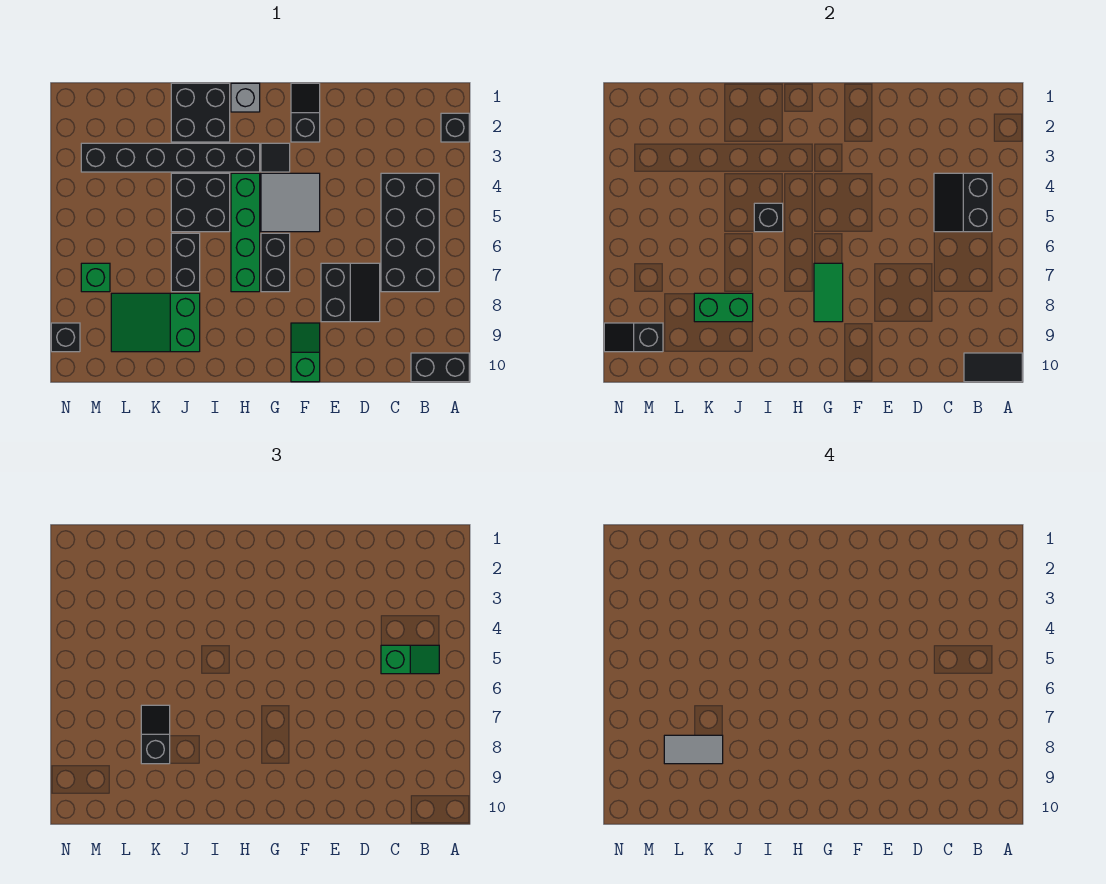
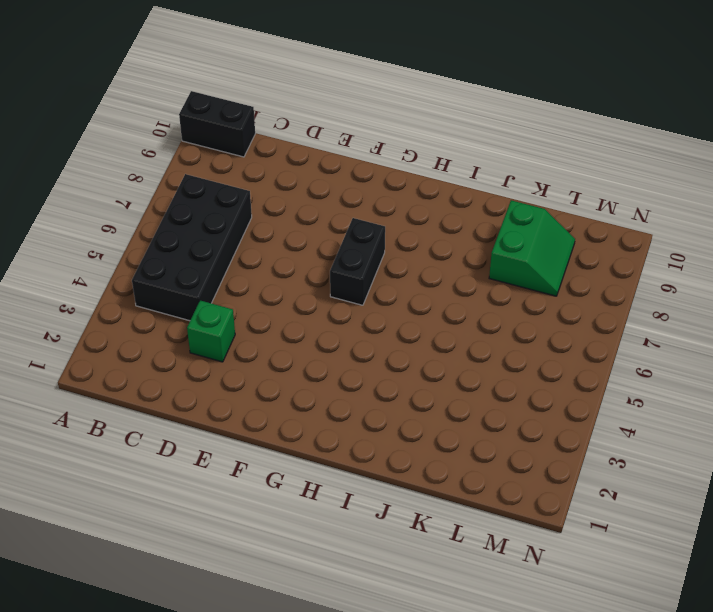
green brick D3 level 1 -> green brick M7 level 1
green slope K8:L9 level 1 top K -> green slope J8:L9 level 1 top J
none -> black brick A2 level 1
none -> black slope D7:E8 level 1 top E
none -> black slope F1:F2 level 1 top 2

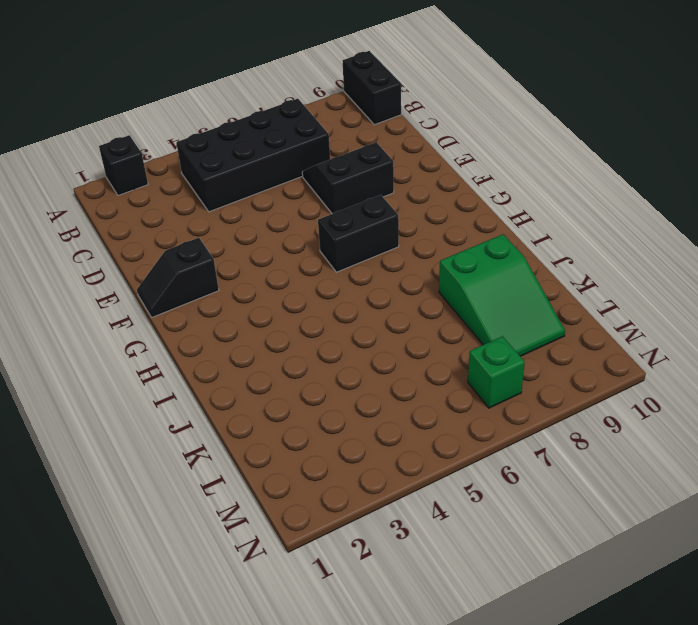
none -> grey tile F4:G5 level 1
none -> green slope F9:F10 level 1 top 10
none -> black tile G3 level 1

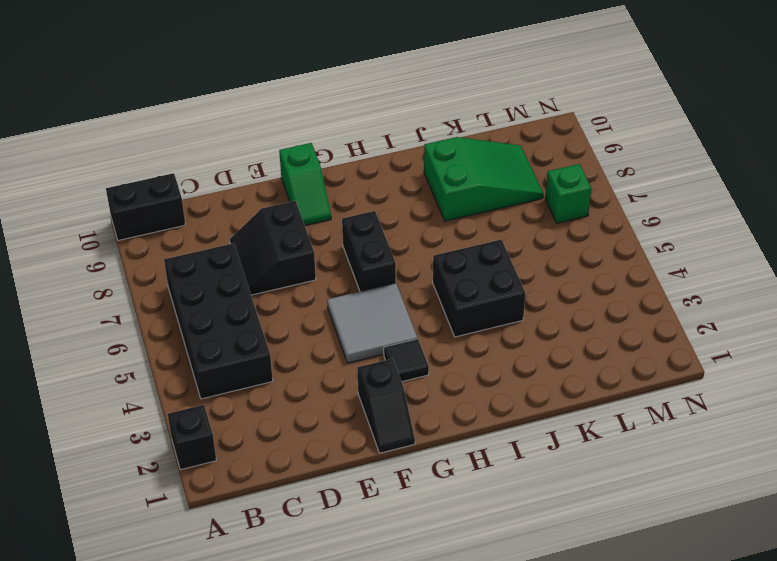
none -> grey brick H1 level 1
none -> black brick H3:M3 level 1
none -> green brick H4:H7 level 1

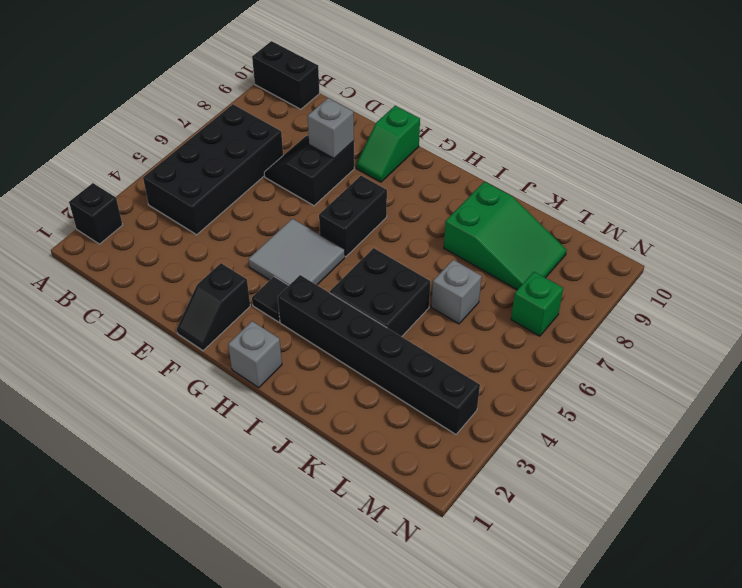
grey brick E8 level 2 -> none
grey brick K6 level 1 -> none
none -> green brick H4:H7 level 1
none -> black brick I1:J2 level 1
none -> black brick J6:J7 level 1

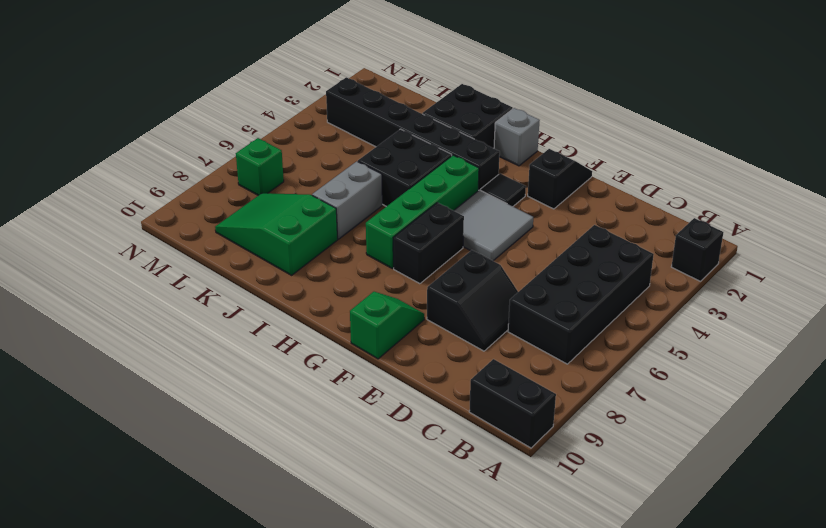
grey brick J6:J7 level 1 -> black brick J6:J7 level 1
none -> black brick N9 level 1
none -> black tile A10:B10 level 2
none -> black slope B4:C5 level 2 top B

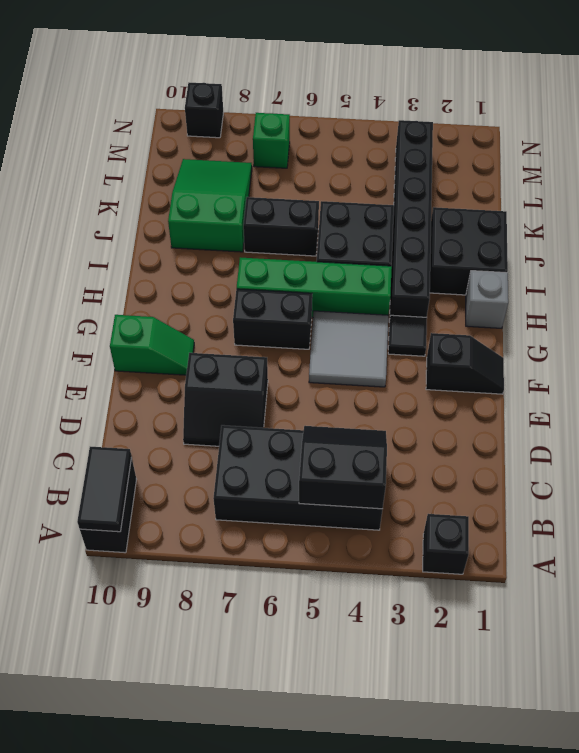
none -> green tile G7:G8 level 2
none -> black brick I5 level 2
none -> green brick J8:K8 level 2

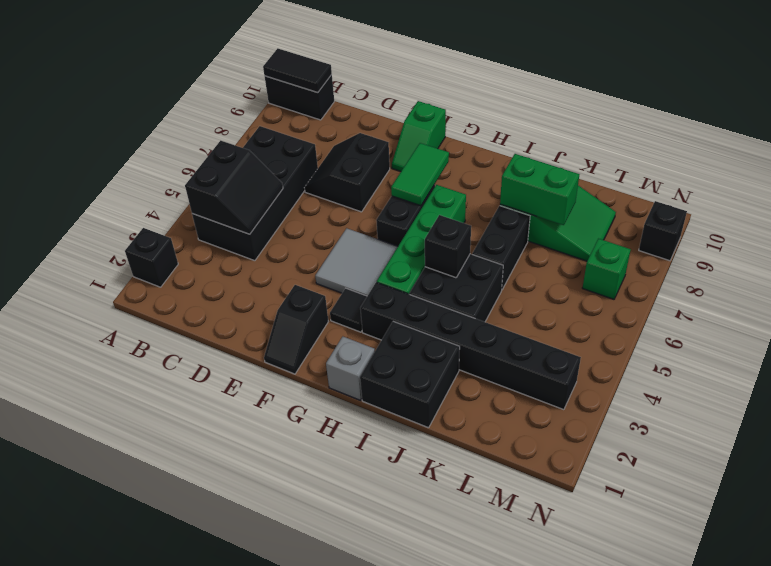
none -> black slope M9:N9 level 2 top M
none -> green slope B5:C5 level 3 top C
none -> black slope K7:K8 level 3 top 8

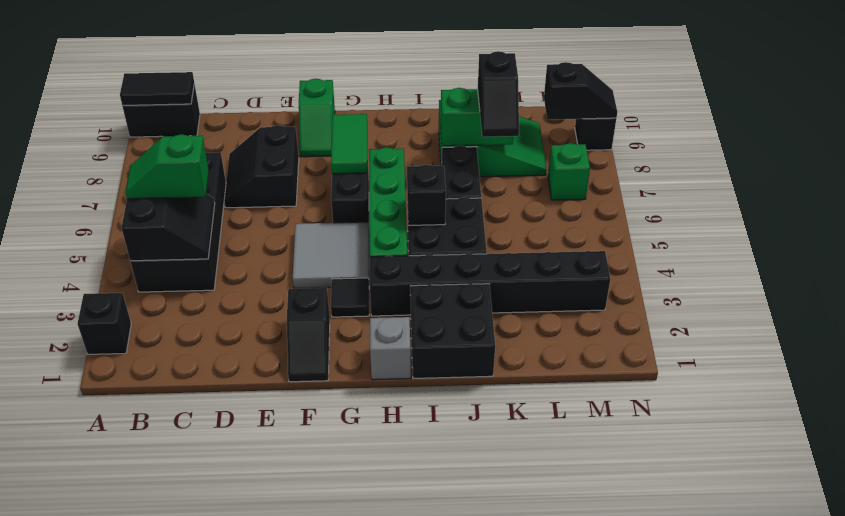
none -> grey tile K8:L8 level 4

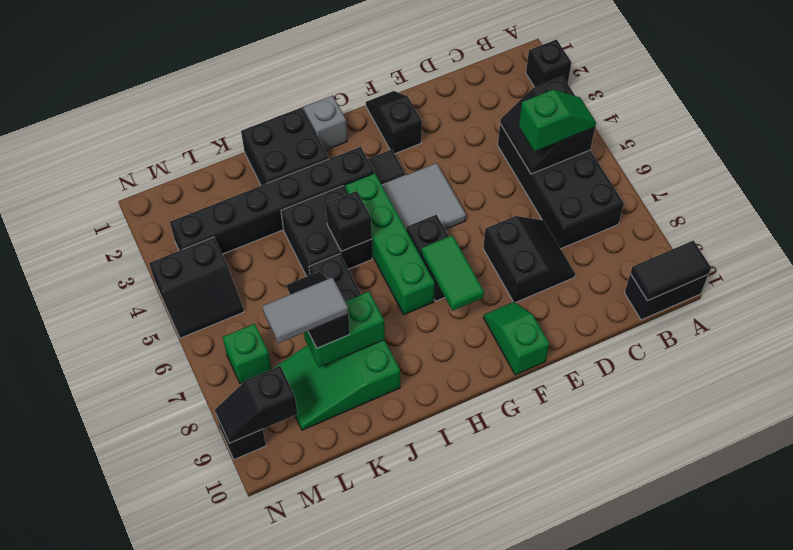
black slope M4:N5 level 1 top 4 -> none

